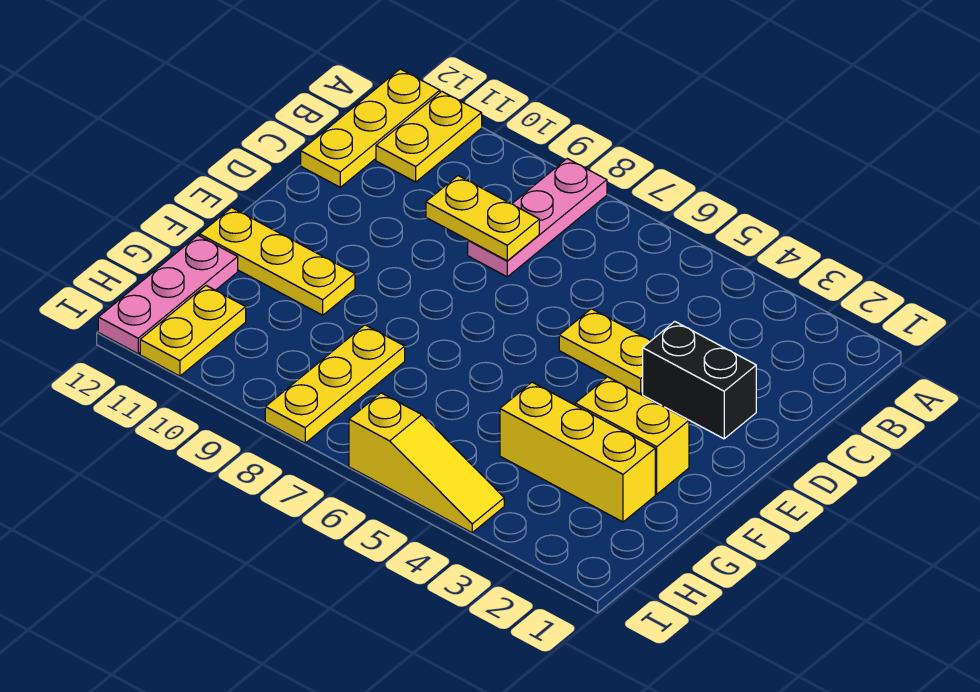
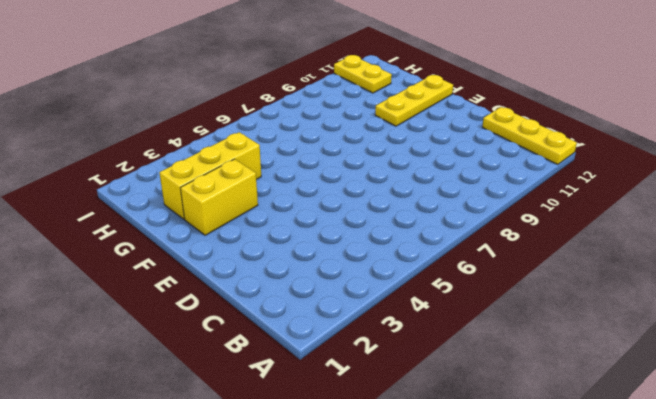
none -> pink plate A8:C8 level 1
none -> yellow plate A11:B11 level 1
none -> black brick D2:D3 level 1

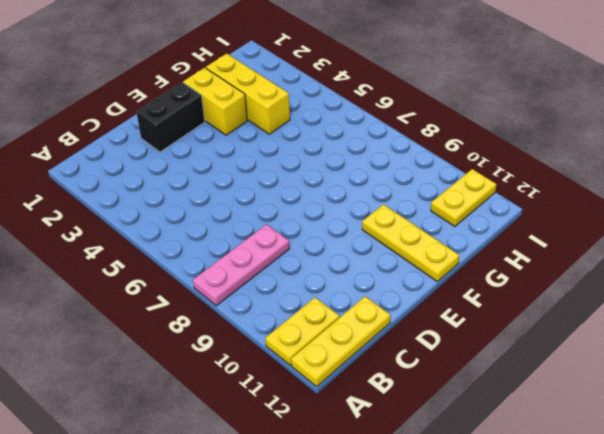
black brick D2:E2 level 1 -> black brick D2:D3 level 1
none -> yellow plate D4:D5 level 1
none -> yellow plate G8:I8 level 1
none -> pink plate G12:I12 level 1

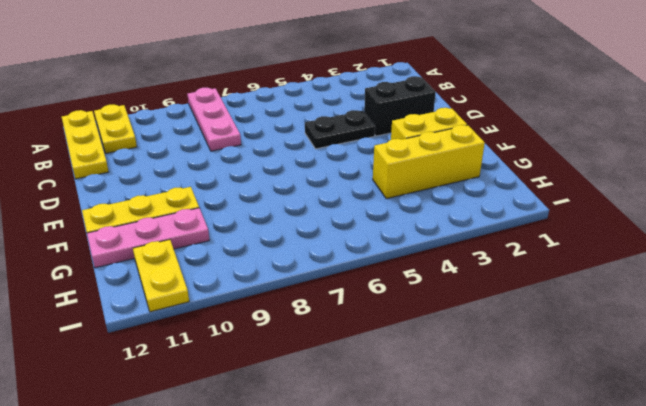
black plate D4:D5 level 1 -> yellow plate D4:D5 level 1
pink plate G10:G12 level 1 -> pink plate G12:I12 level 1
none -> yellow plate G8:I8 level 1
none -> yellow slope I4:I6 level 1 top 6
none -> yellow plate C8:C9 level 2

